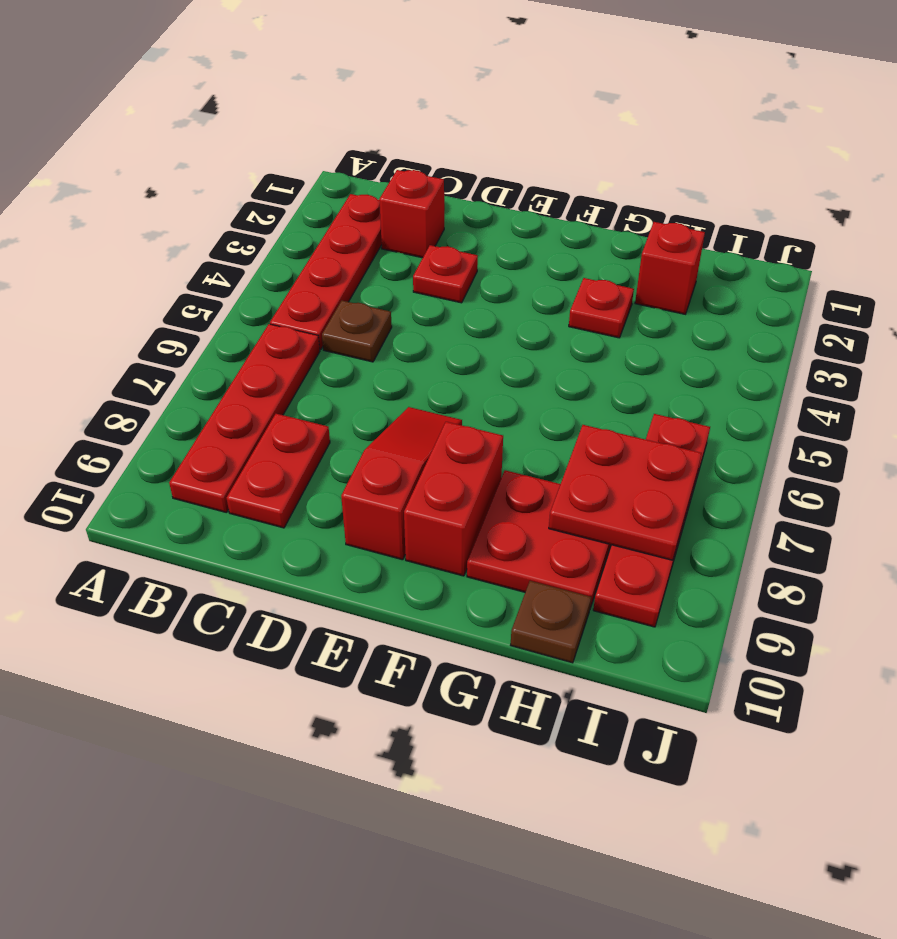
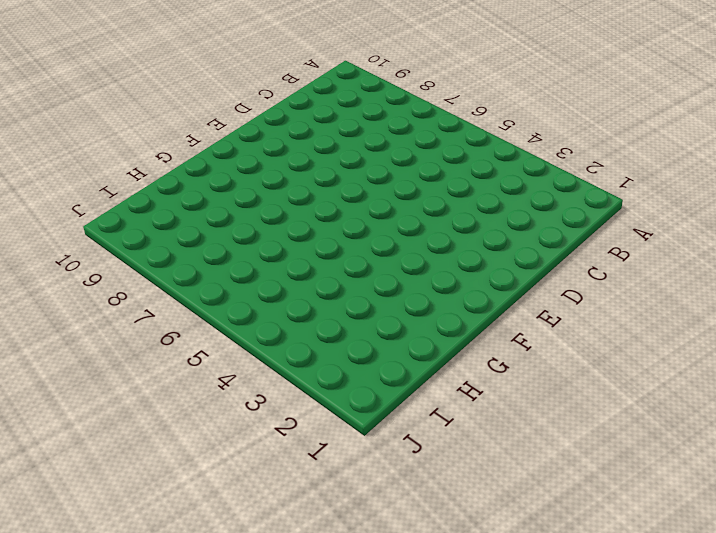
none -> red plate B2:B5 level 1
none -> red plate B6:B9 level 1
none -> red brick C2 level 1

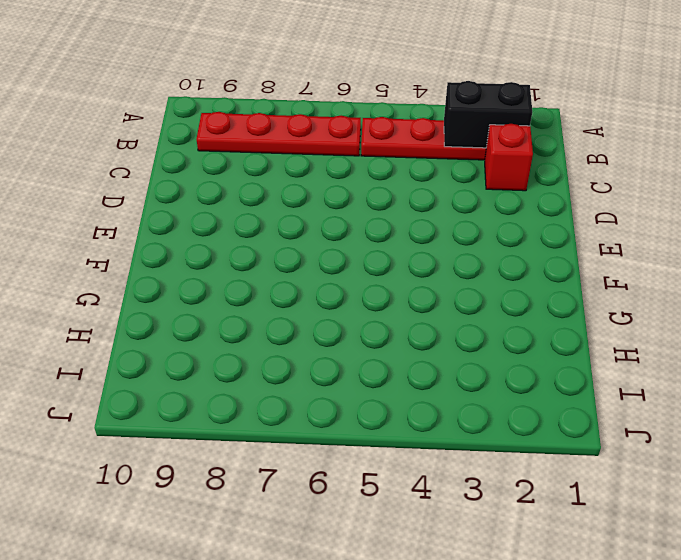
black brick B2:B3 level 2 -> none
none -> brown plate C5 level 1
none -> red plate C8:C9 level 1
none -> red plate D3 level 1

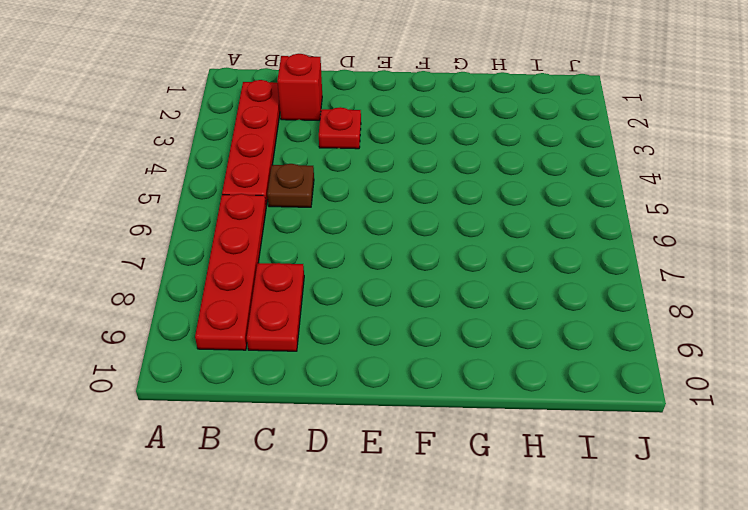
none -> red slope E7:E9 level 1 top 9
none -> red brick F8:F9 level 1
none -> red plate G3 level 1

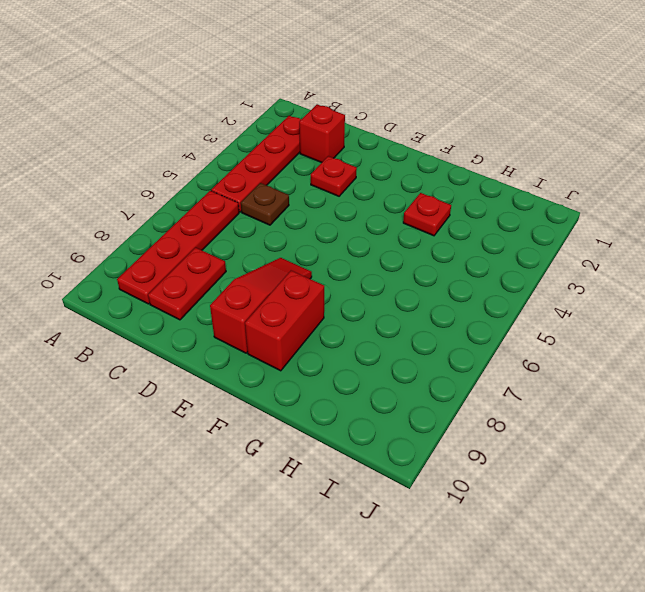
none -> red plate G8:H9 level 1
none -> red brick H2 level 1
none -> brown plate H10 level 1

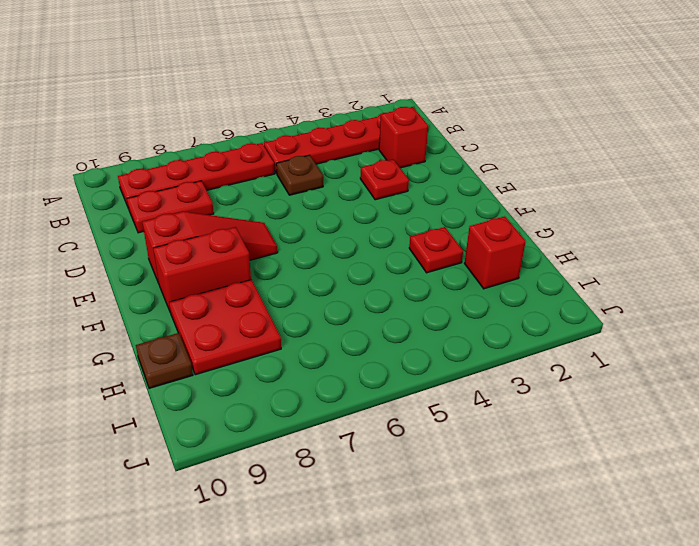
none -> red plate I6:I9 level 1
none -> red plate H7:I8 level 2

